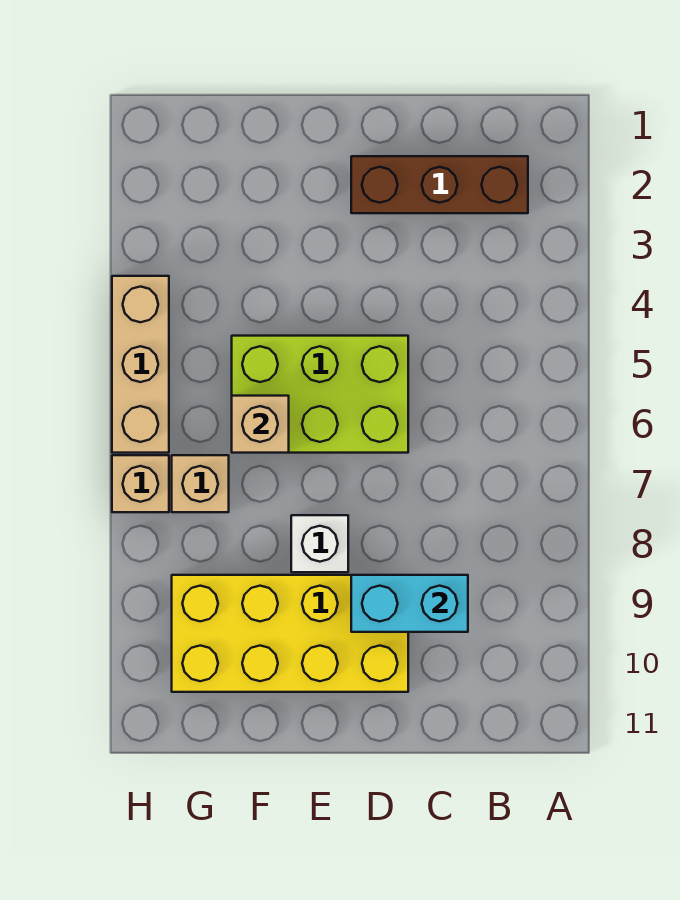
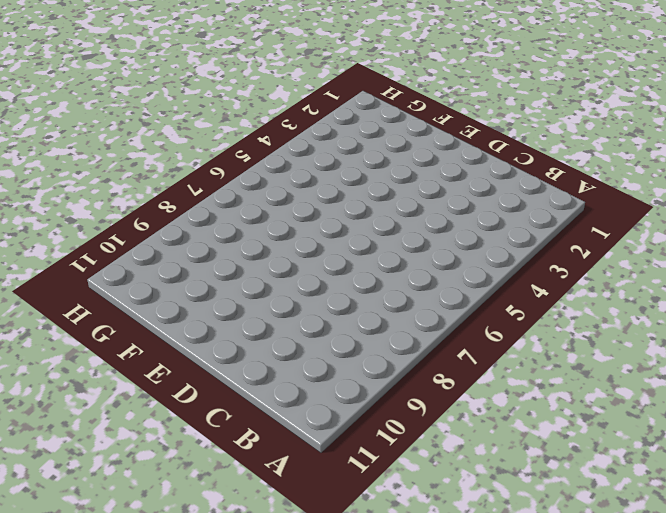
none -> brown brick B2:D2 level 1
none -> lime brick D5:F6 level 1

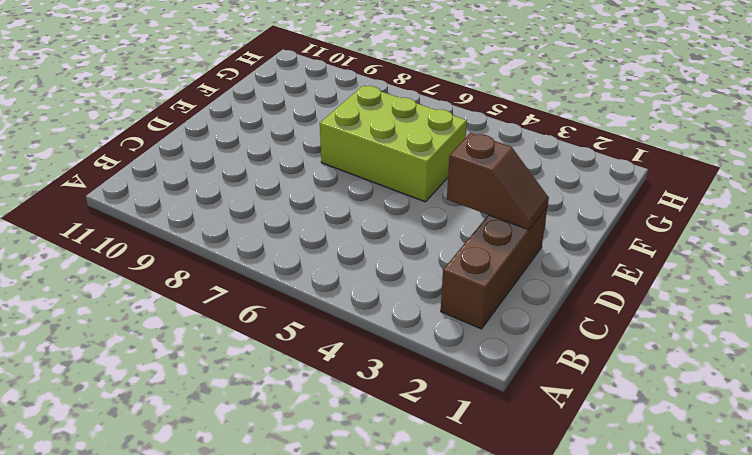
brown slope D2:D3 level 2 top 3 -> none
lime brick E5:F7 level 1 -> lime brick D5:F6 level 1
none -> yellow brick D9:G10 level 1
none -> white brick E8 level 1

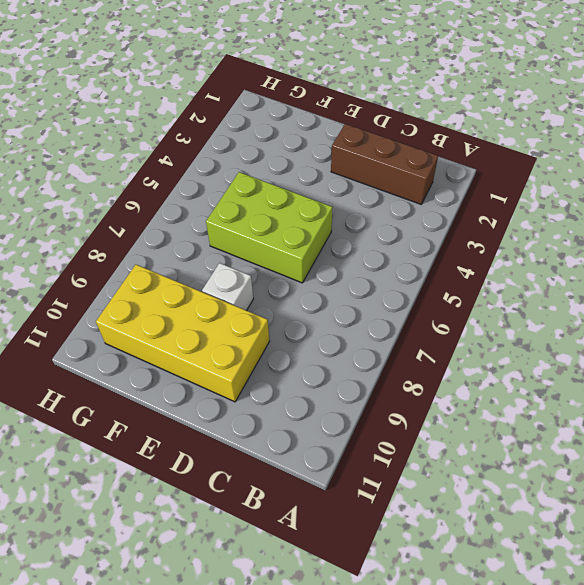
none -> tan brick G7 level 1
none -> tan brick H4:H6 level 1

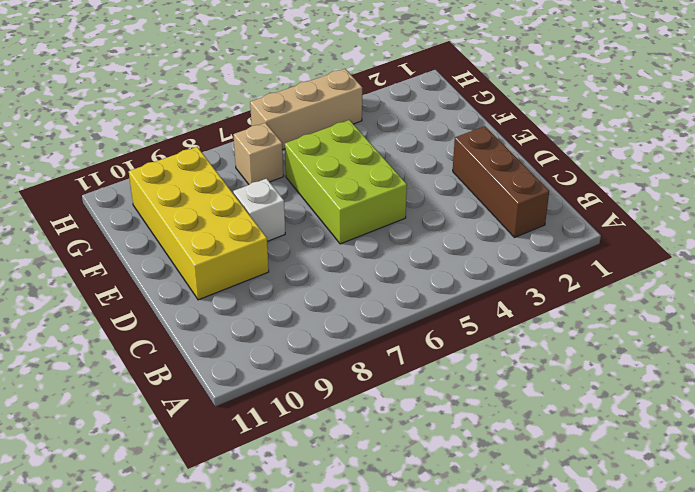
none -> tan brick H7 level 1
none -> cyan brick C9:D9 level 2

